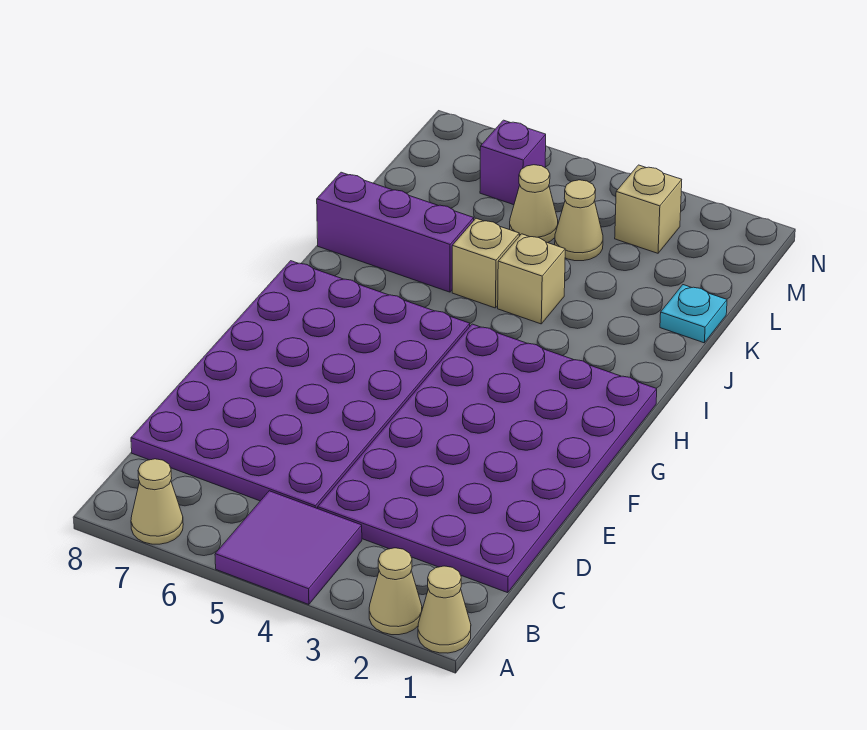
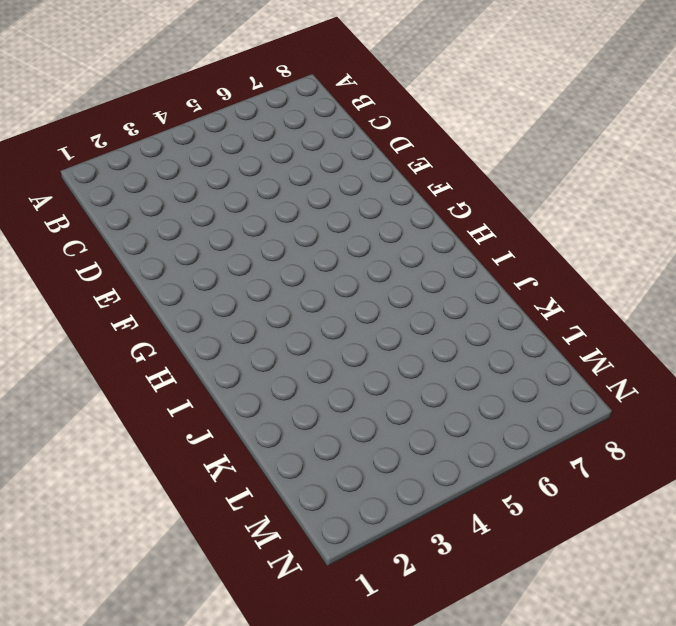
none -> tan cone A1 level 1
none -> tan cone A2 level 1
none -> purple tile A4:B5 level 1

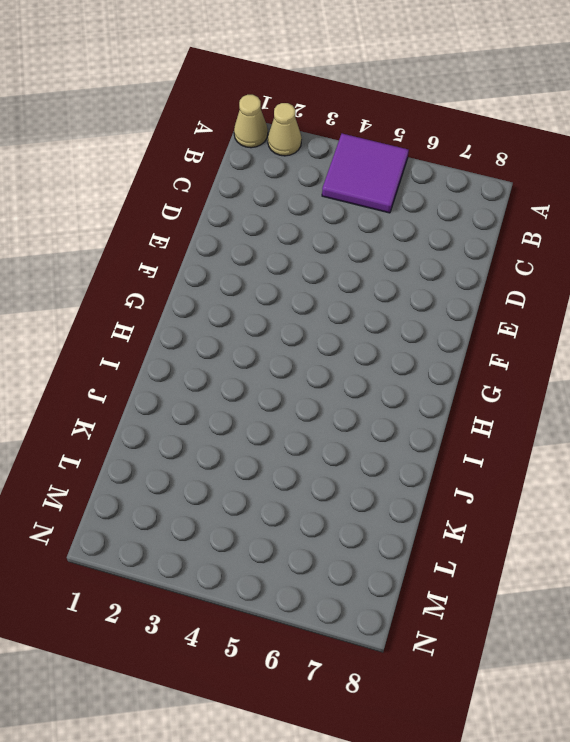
none -> tan cone A7 level 1
none -> purple plate C1:H4 level 1
none -> purple plate C5:H8 level 1

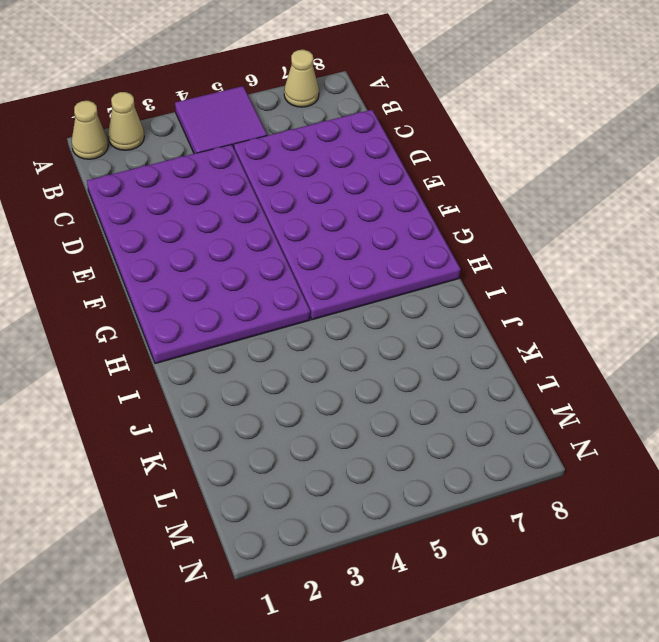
none -> tan brick J4 level 1
none -> tan brick J5 level 1
none -> purple brick J6:J8 level 1

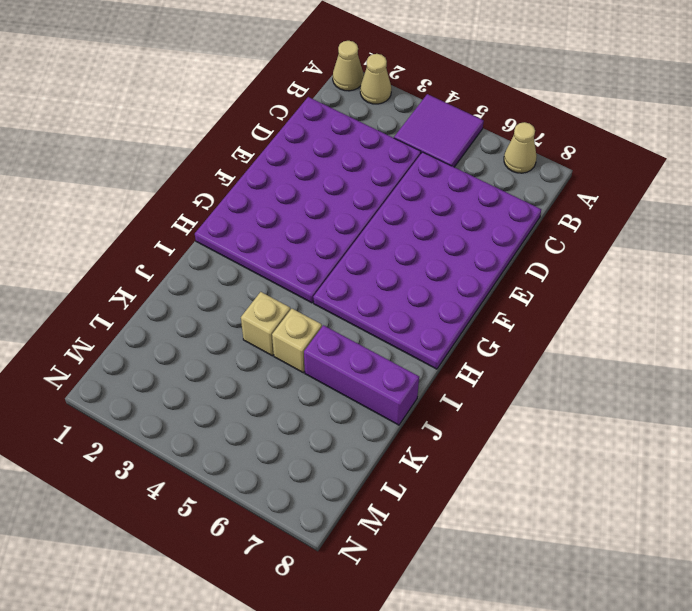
none -> cyan plate K1 level 1
none -> tan cone L4 level 1
none -> tan cone L5 level 1

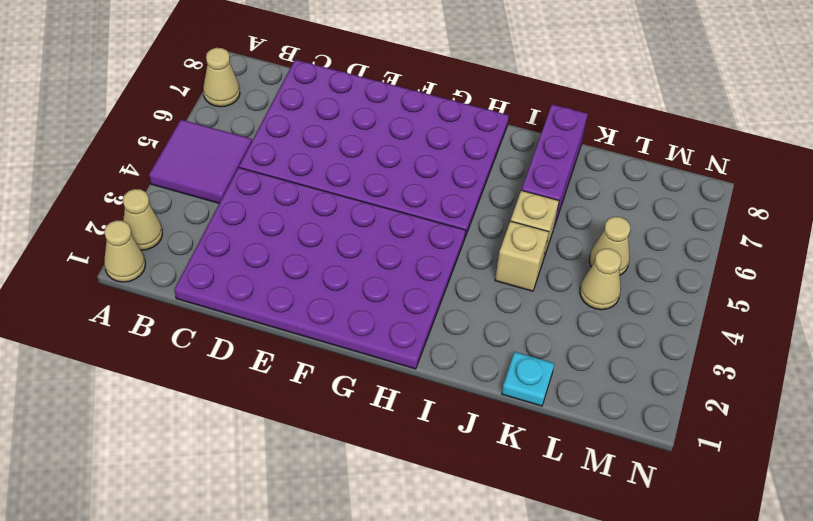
none -> tan brick M3 level 1
none -> purple brick M6 level 1

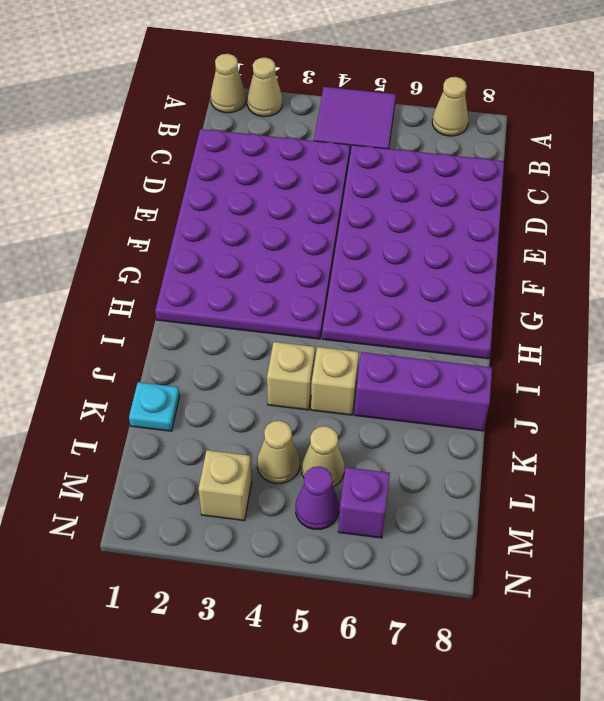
purple cone M5 level 1 -> none

